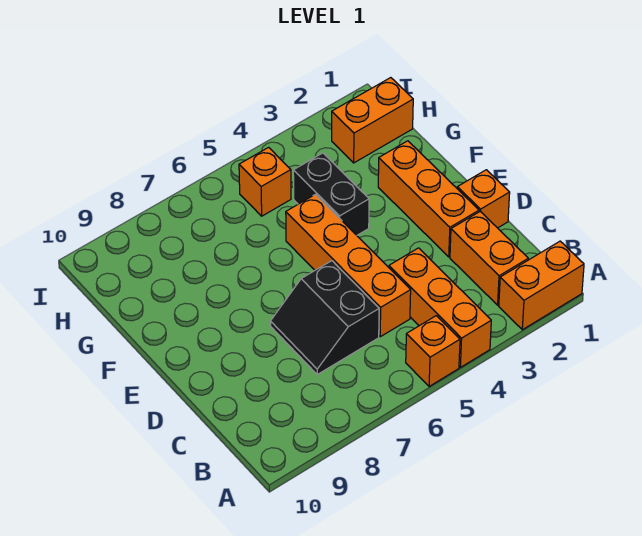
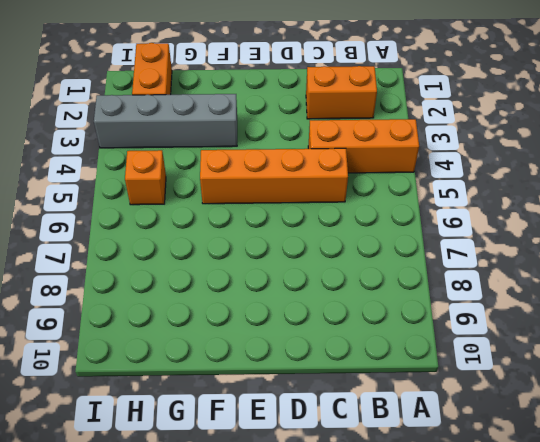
grey brick F3:I3 level 1 -> none
none -> orange brick A1:A2 level 1
none -> orange brick A5 level 1

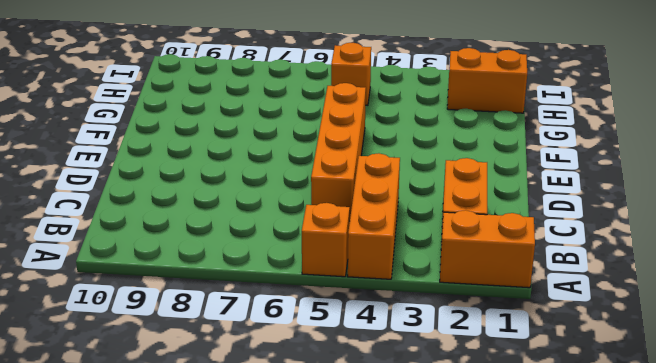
none -> black slope C6:D7 level 1 top 6
none -> orange brick D1 level 1

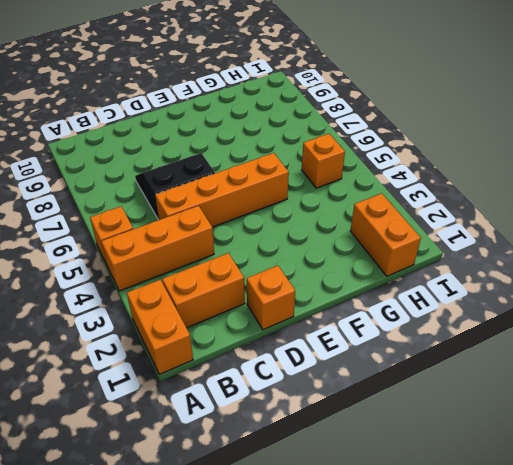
none -> orange brick D2:F2 level 1
none -> black brick F4:G4 level 1

